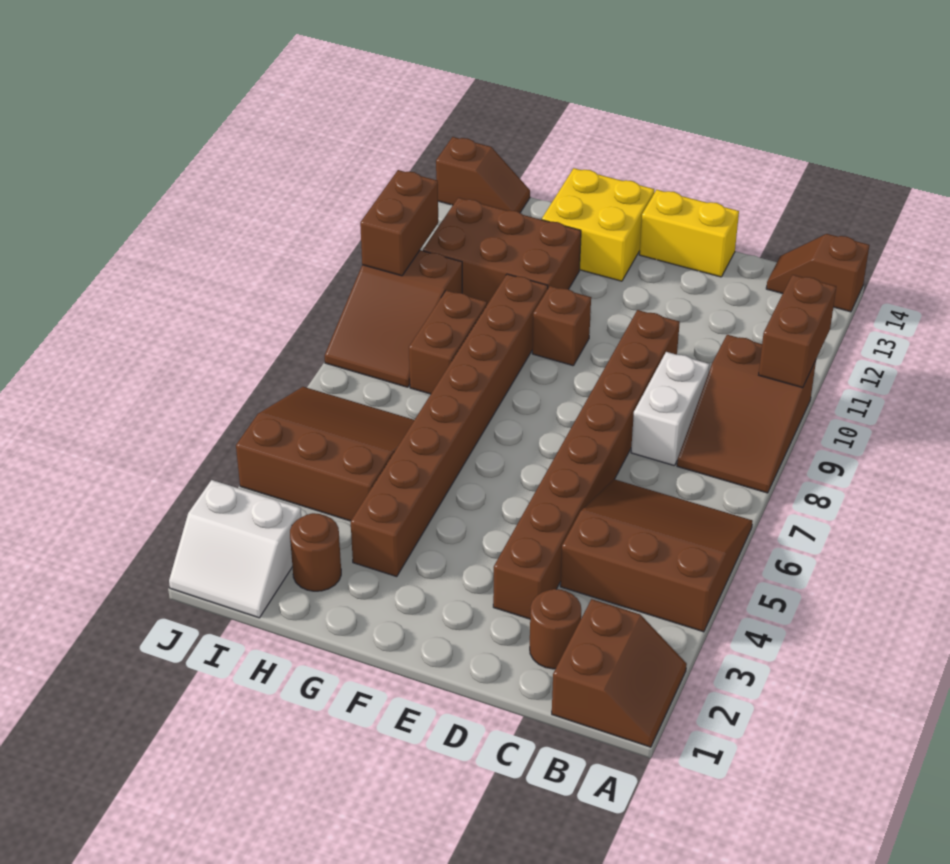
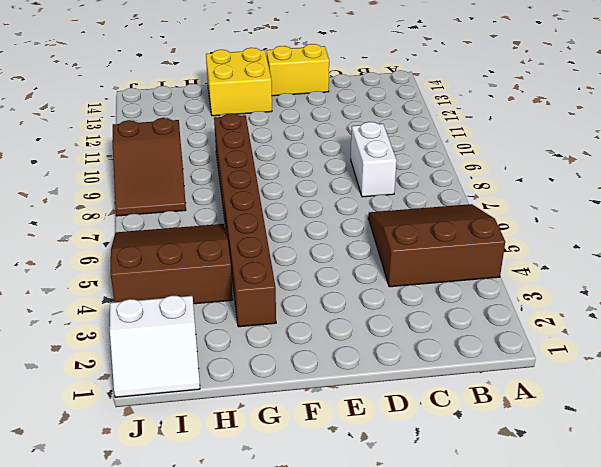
none -> brown slope A1:B2 level 1 top B
none -> brown slope A8:B10 level 1 top 10
none -> brown slope A14:B14 level 1 top A

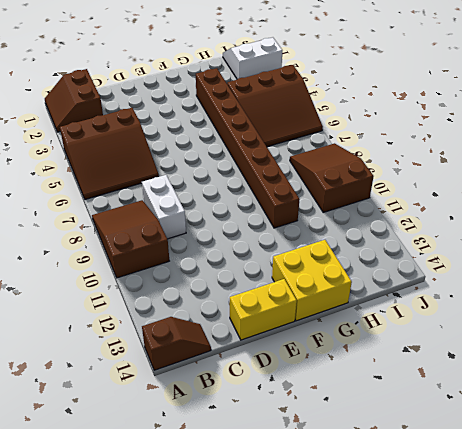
none -> brown round brick C2 level 1
none -> brown brick D3:D10 level 1
none -> brown brick F10 level 1

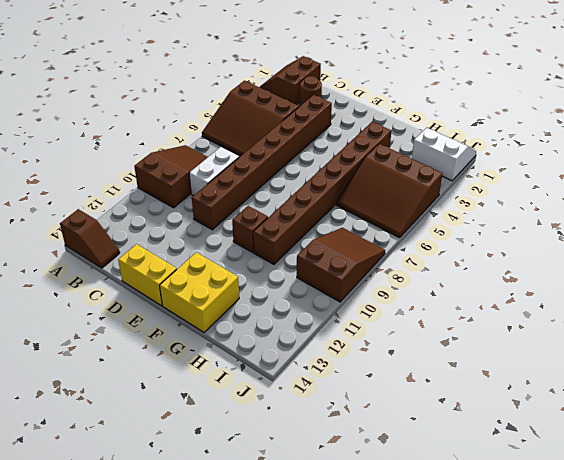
none -> brown brick G11:I12 level 1
none -> brown round brick H2 level 1
none -> brown brick H8:H9 level 1

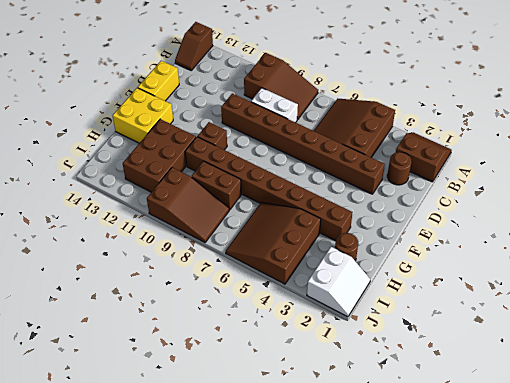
none -> brown slope I14:J14 level 1 top J
none -> brown brick A10:A11 level 2
none -> brown brick J10:J11 level 2

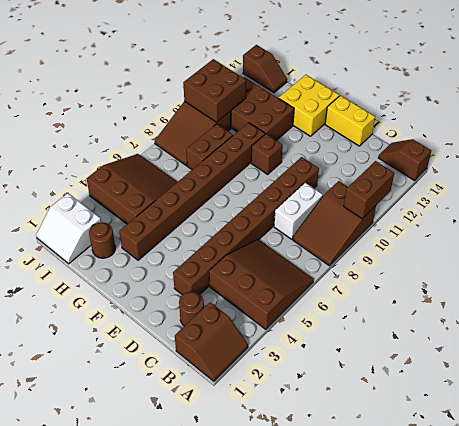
brown brick I10:J11 level 2 -> brown brick J10:J11 level 2

